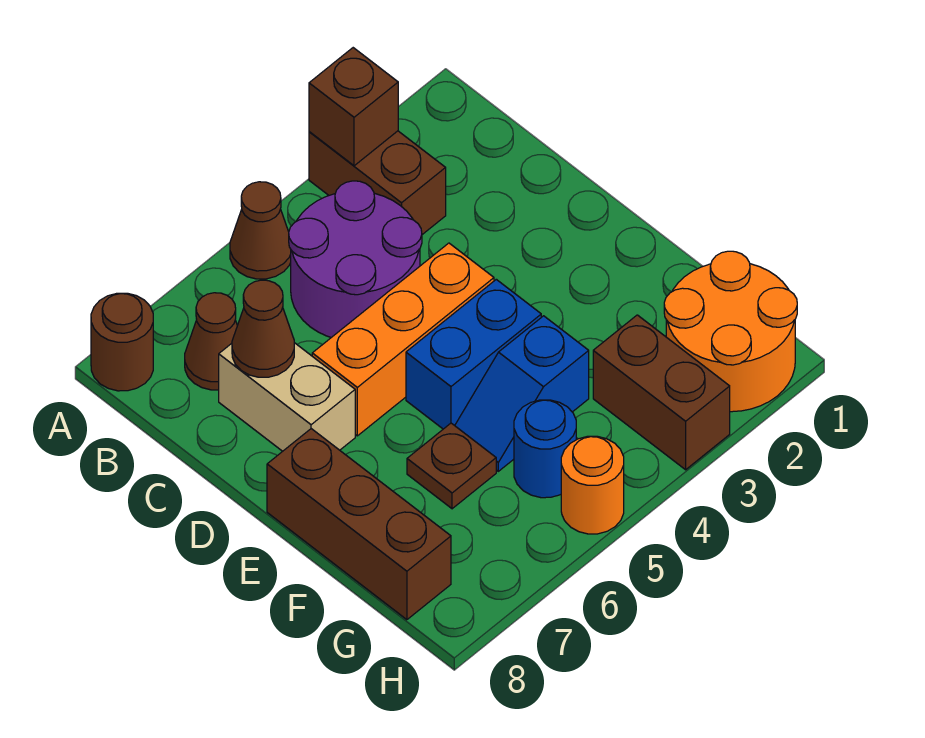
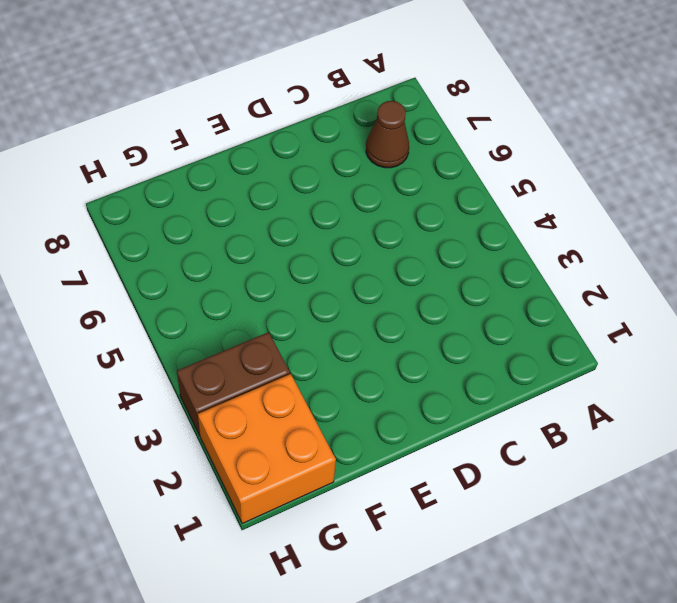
orange brick G1:H2 level 1 -> orange round brick G1:H2 level 1
none -> brown brick A3:B3 level 1
none -> brown cone A5 level 1
none -> brown round brick A8 level 1

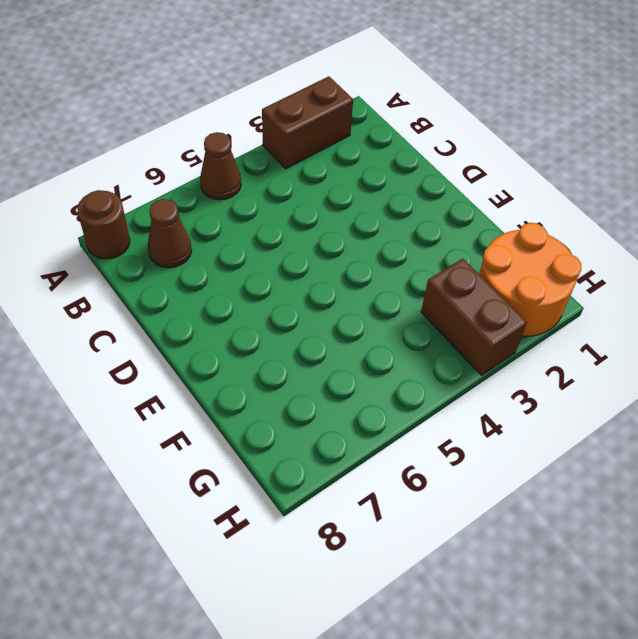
brown brick A2:A3 level 1 -> brown brick A3:B3 level 1
none -> purple round brick B4:C5 level 1
none -> tan brick C7:D7 level 1
none -> orange brick D4:D6 level 1

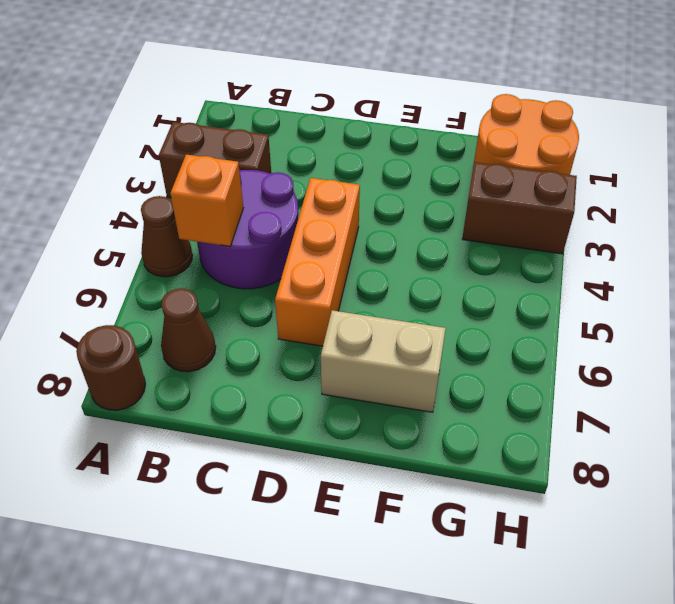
orange brick B5 level 2 -> none
tan brick E7:F7 level 1 -> tan brick C7:D7 level 1
none -> blue brick E4:E5 level 1
none -> brown brick E8:G8 level 1
none -> blue slope F4:F5 level 1 top 4

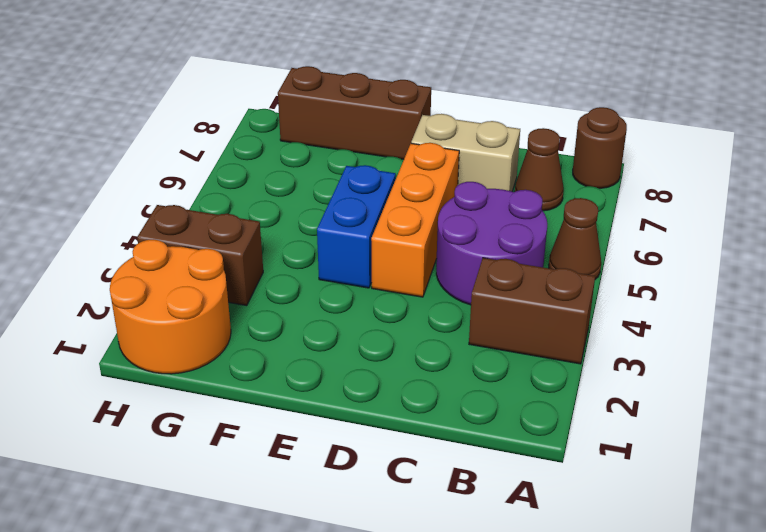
none -> blue slope F4:F5 level 1 top 4
none -> brown plate F6 level 1
none -> blue round brick G5 level 1

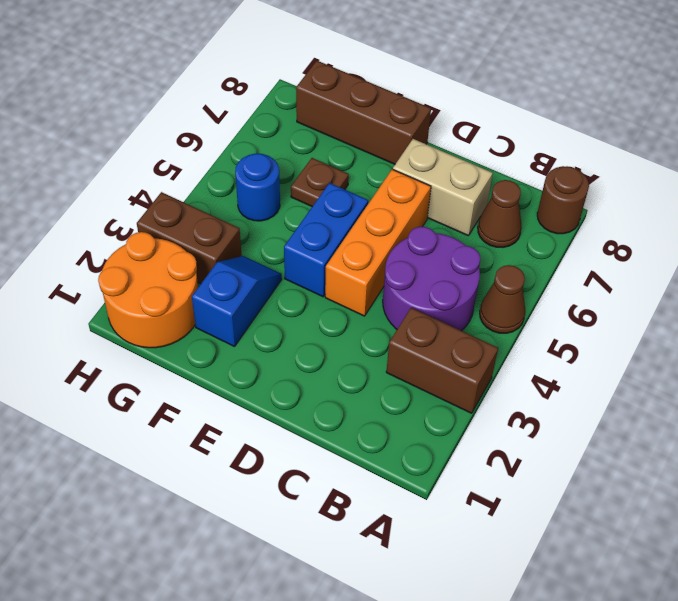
blue slope F2:F3 level 1 top 2 -> blue slope F4:F5 level 1 top 4
none -> orange round brick H5 level 1
none -> brown brick A3 level 2
none -> brown cone C7 level 2

